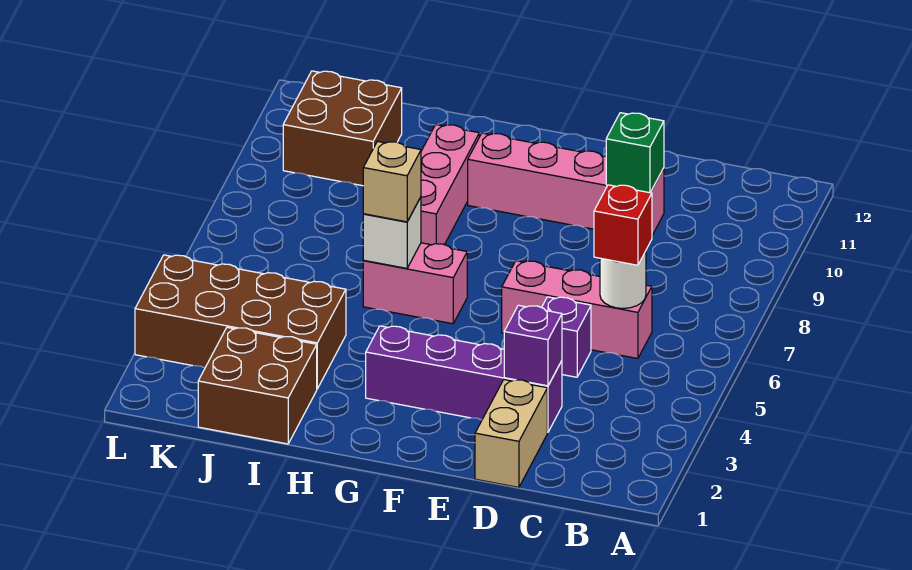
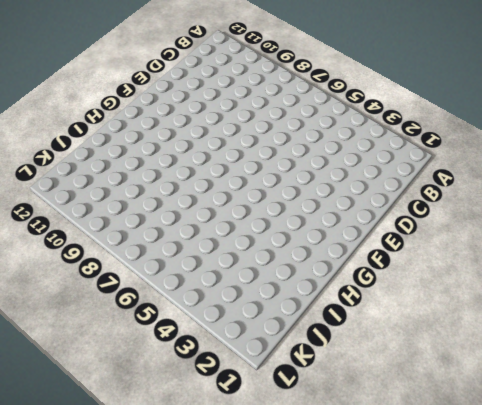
none -> pink brick C6:E6 level 1
none -> tan brick D1:D2 level 1
none -> purple brick D3:G3 level 1

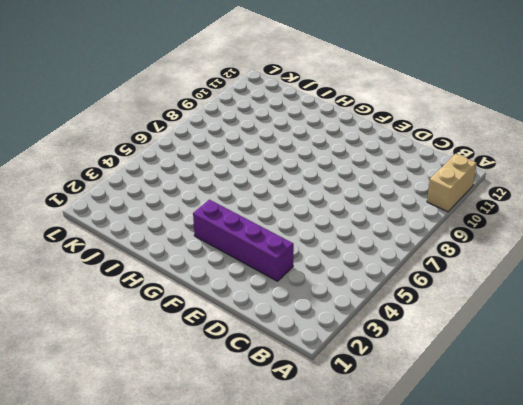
tan brick A10:A11 level 1 -> tan brick D1:D2 level 1
none -> pink brick C6:E6 level 1
none -> purple brick D5 level 1
none -> pink brick D10:G10 level 1

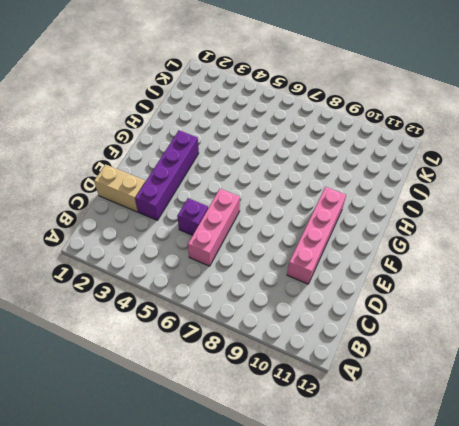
none -> pink brick G6:H6 level 1
none -> pink brick H8:H10 level 1
none -> brown brick I1:J2 level 1

